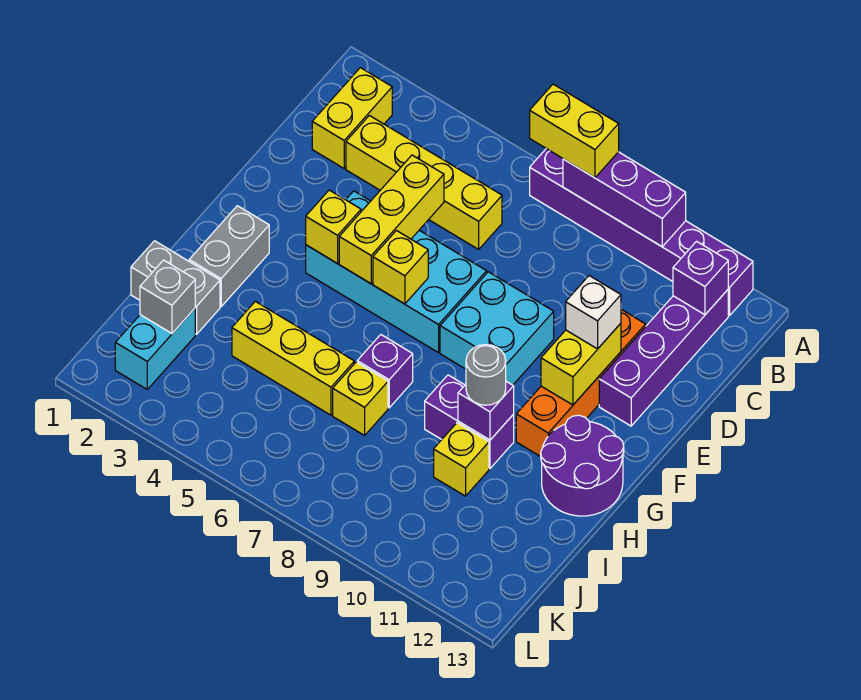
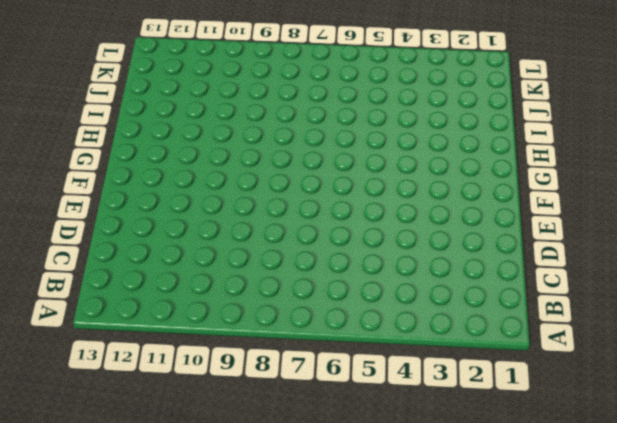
none -> purple brick A7:A12 level 1
none -> yellow brick B2:C2 level 1
none -> purple brick B12:E12 level 1

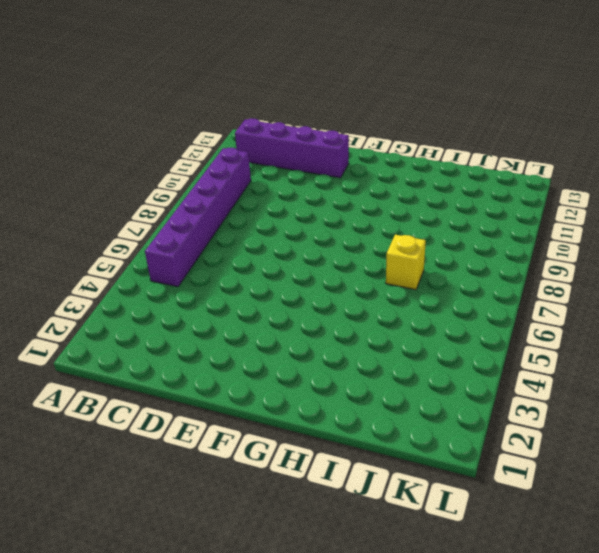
purple brick B5:B10 level 1 -> purple brick A7:A12 level 1
none -> yellow brick B2:C2 level 1
none -> yellow brick C3:C6 level 1
none -> orange brick D11:G11 level 1

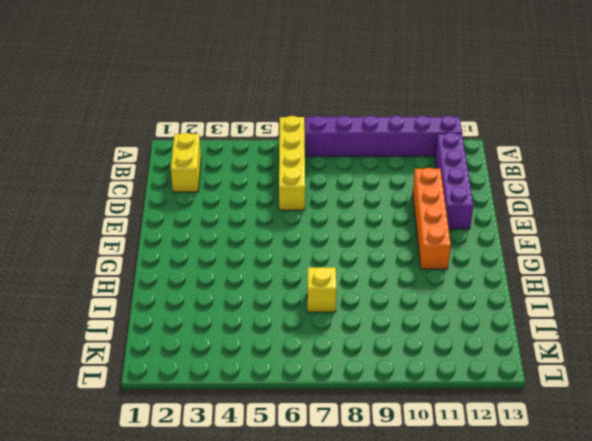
yellow brick A6:D6 level 1 -> yellow brick C3:C6 level 1
none -> cyan brick E4:F7 level 1
none -> cyan brick E8:F9 level 1
none -> grey brick G2:H2 level 1

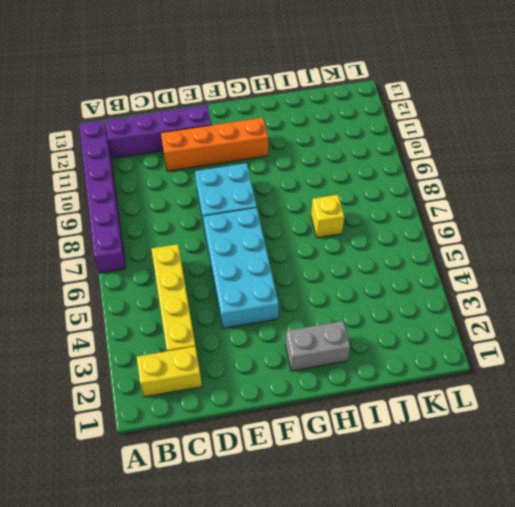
none -> purple round brick G12:H13 level 1
none -> purple brick H7 level 1
none -> purple brick H9:H10 level 1

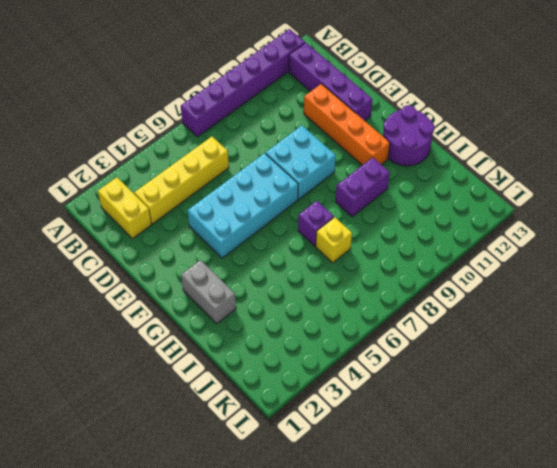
none -> grey brick I1:I2 level 1
none -> yellow brick I4:I6 level 1
none -> yellow brick I10 level 1

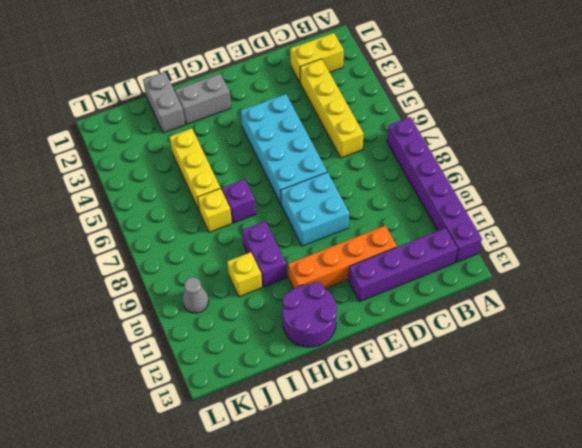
grey cone K10 level 1 -> none
none -> cyan brick J2:K2 level 1
none -> purple brick A8:A10 level 2
none -> purple brick B12 level 2

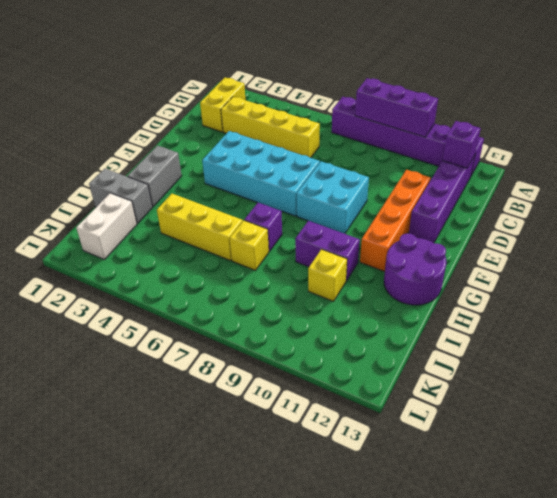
white brick J2:K2 level 1 -> cyan brick J2:K2 level 1
none -> yellow brick D5:F5 level 2
none -> yellow brick E11:F11 level 2
none -> yellow brick F4 level 2

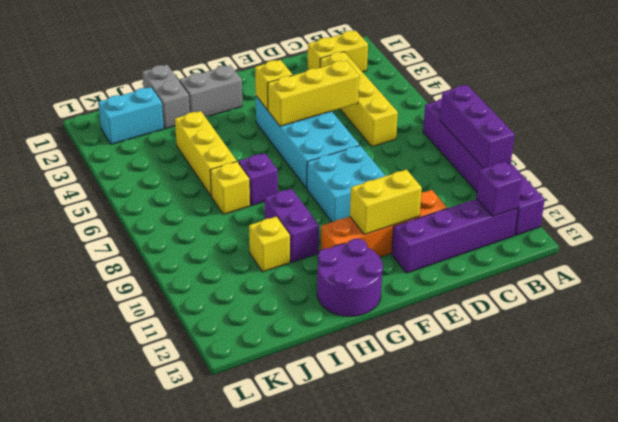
none -> yellow brick F6 level 2
none -> purple brick H10 level 2
none -> grey brick J2 level 2

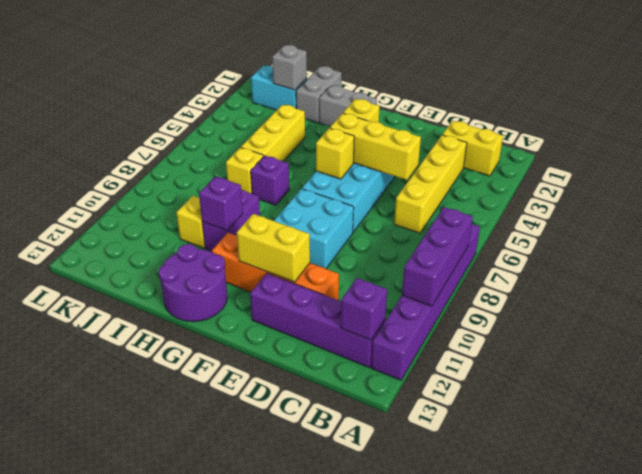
none -> yellow brick A7:A8 level 3
none -> white brick E11 level 3
none -> grey round brick H10 level 3

